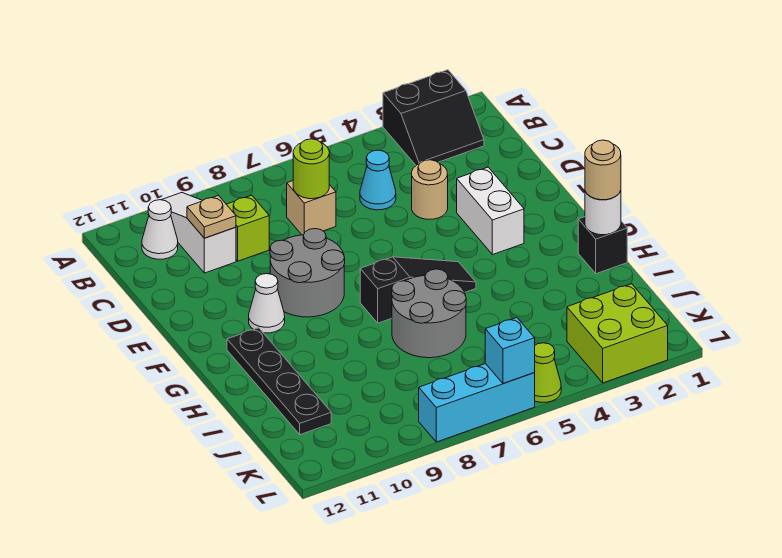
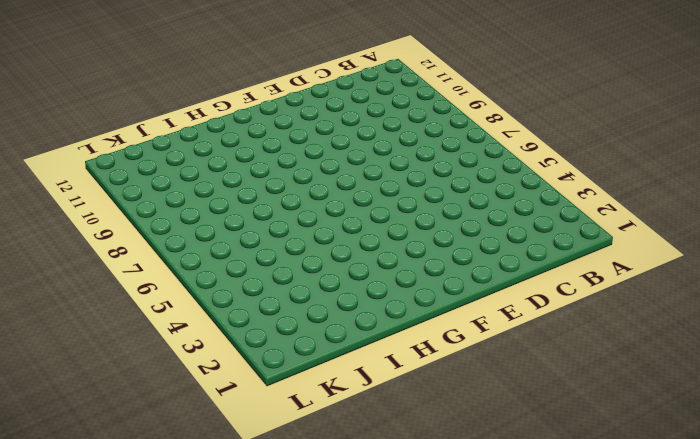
none -> black slope A2:B3 level 1 top A
none -> white slope A10:C10 level 1 top C
none -> white cone B11 level 1

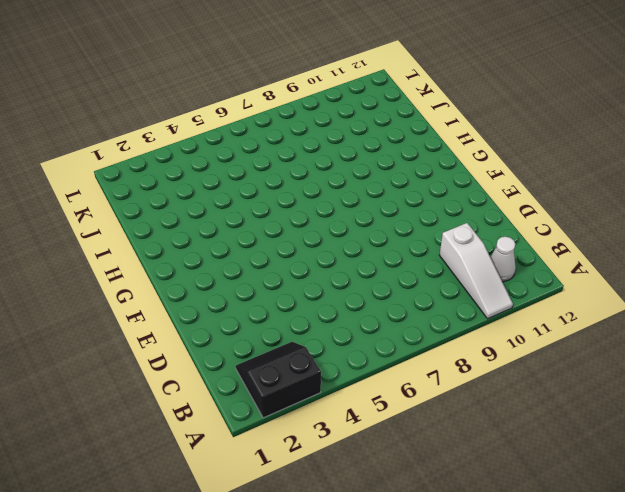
none -> cyan cone C5 level 1
none -> tan brick C7 level 1
none -> lime brick C9 level 1

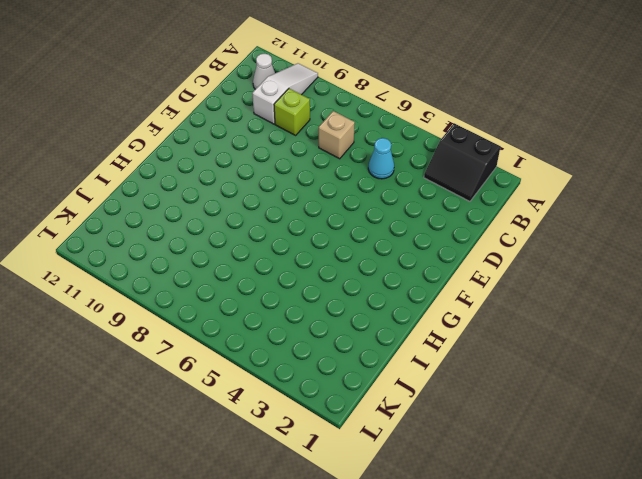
none -> tan round brick D4 level 1
none -> white brick E3:F3 level 1
none -> grey round brick E8:F9 level 1

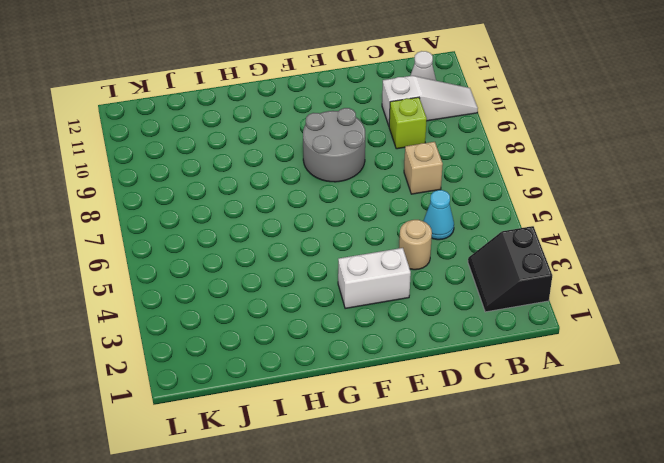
none -> white cone F10 level 1
none -> black slope G5:G7 level 1 top 7
none -> black plate G11:J11 level 1

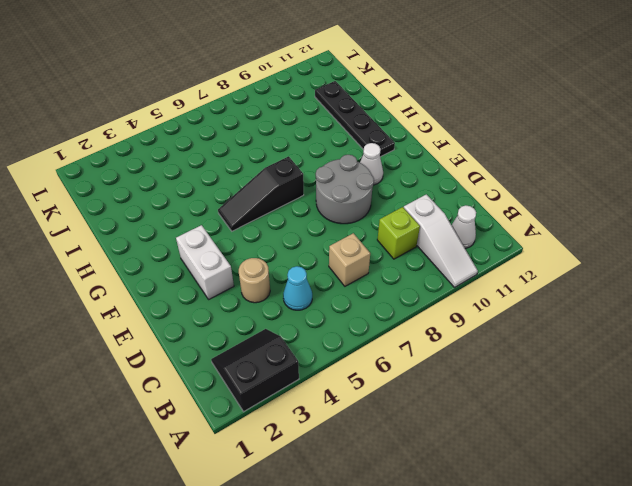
none -> black brick H1 level 1
none -> grey round brick H6:I7 level 1
none -> lime brick K2:L3 level 1

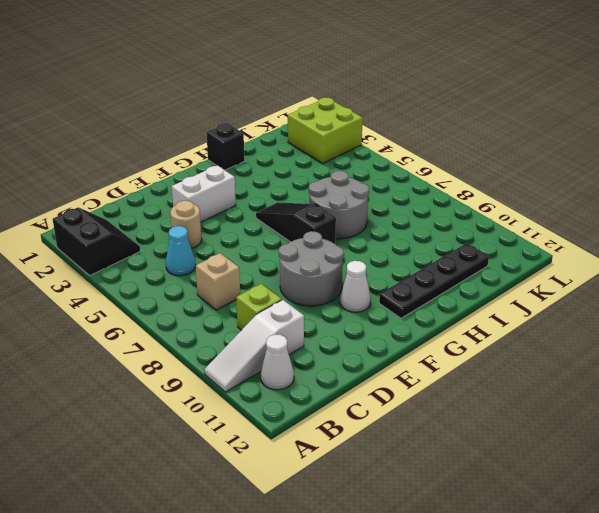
none -> lime cone L5 level 1
none -> cyan brick L6:L8 level 1
none -> lime round brick C7 level 2

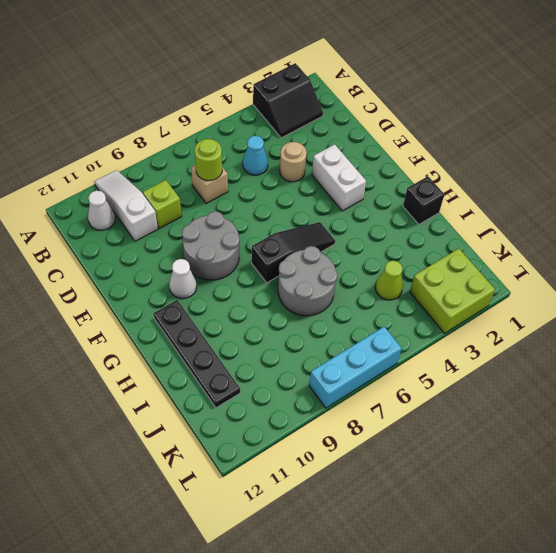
lime cone J4 level 1 -> lime cone L5 level 1
none -> tan plate C10 level 2
none -> white round brick H1 level 2
none -> cyan brick L6 level 2

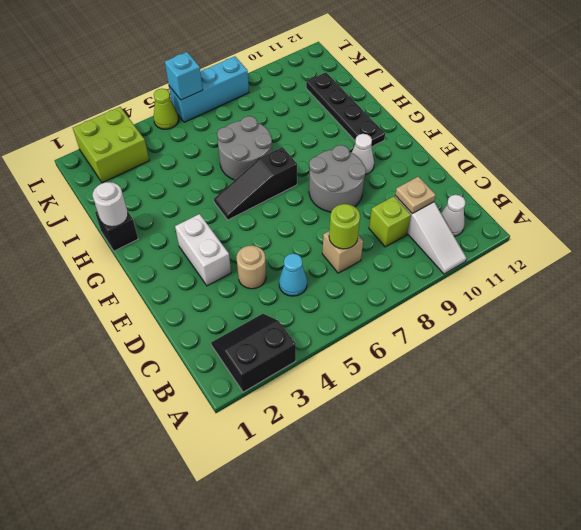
none -> tan round brick H1 level 3

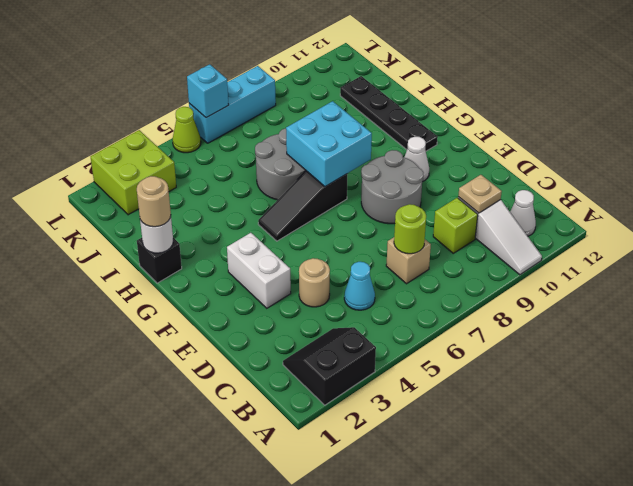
cyan brick G7:H8 level 2 -> none

